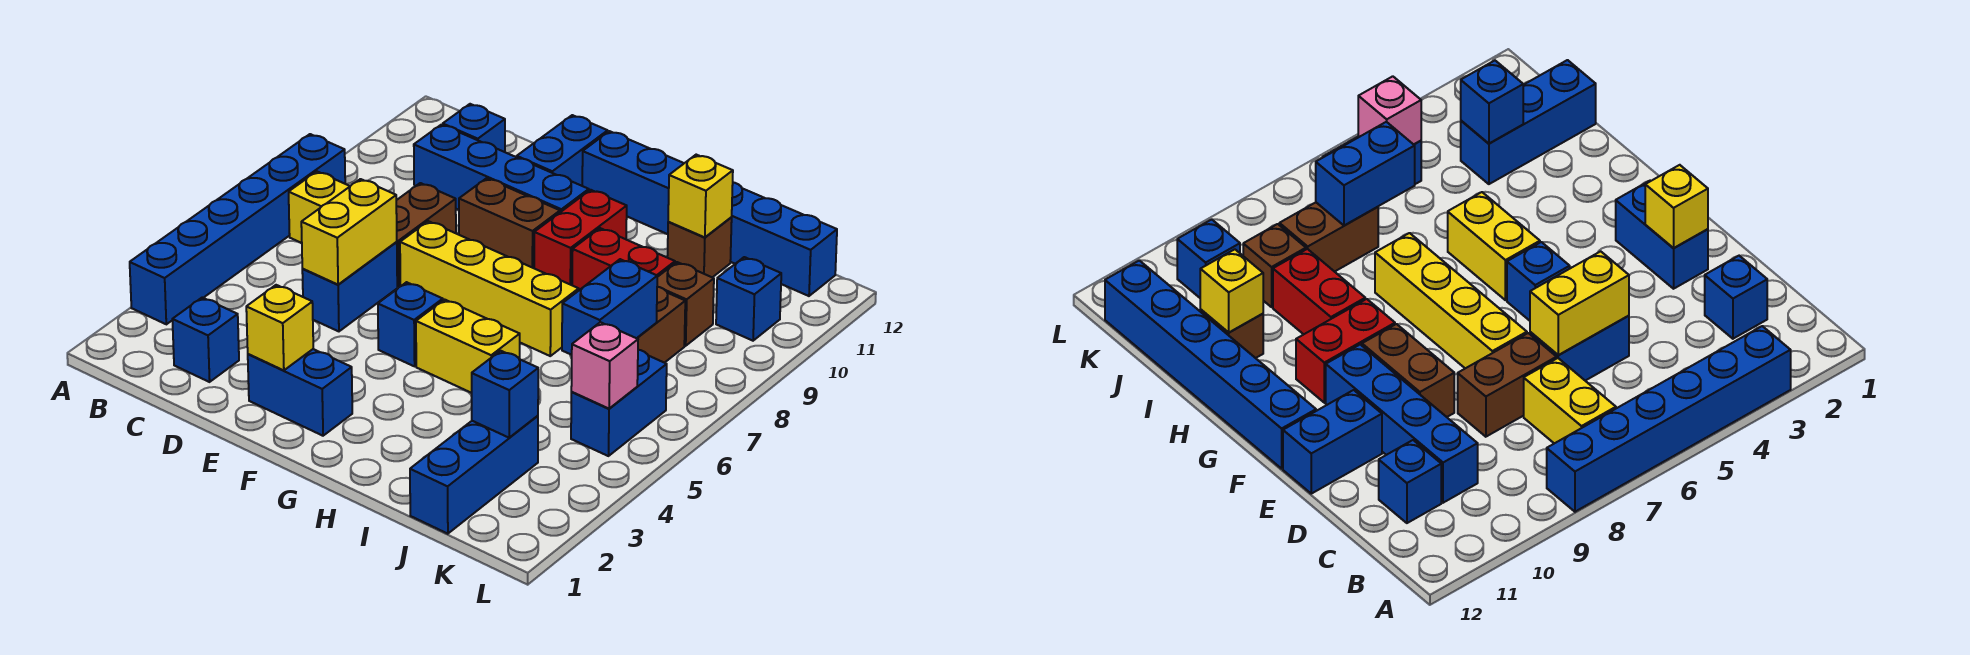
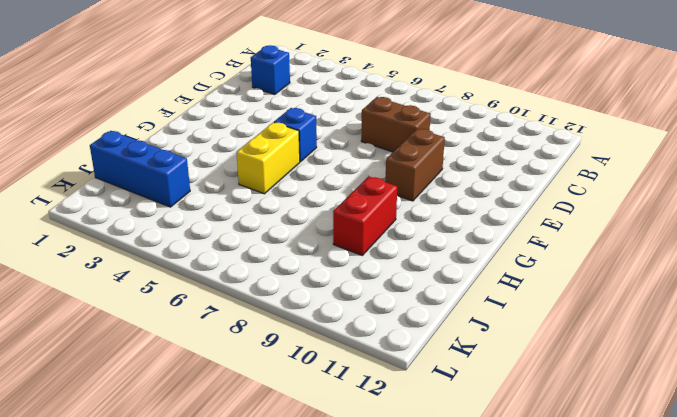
none -> blue brick A3:A8 level 1
none -> yellow brick B7:C7 level 1
none -> blue brick C10:F10 level 1

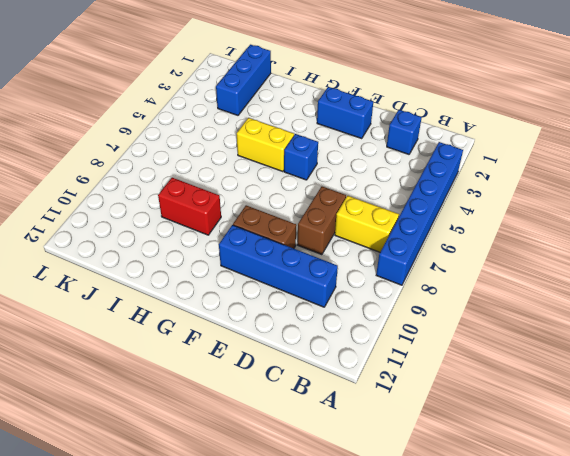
none -> blue brick C11 level 1
none -> blue brick D5:D6 level 1
none -> yellow brick E7:H7 level 1

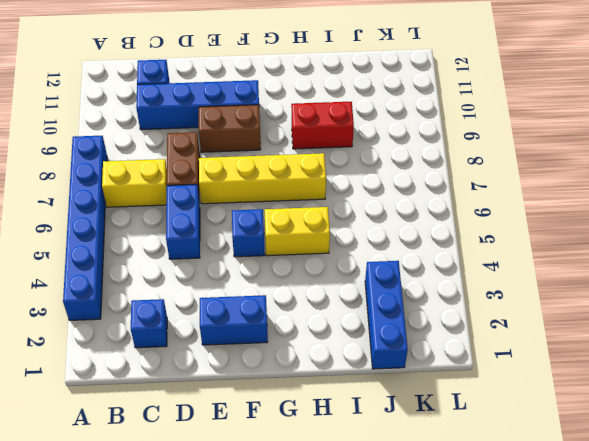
none -> blue brick E11:E12 level 1
none -> blue brick F12:K12 level 1
none -> red brick G9:G10 level 1

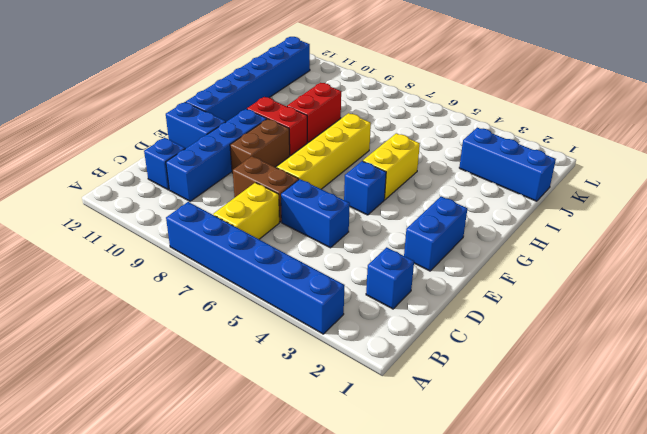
none -> brown brick I11 level 1
none -> brown brick J7:J8 level 1
none -> brown brick J9 level 1

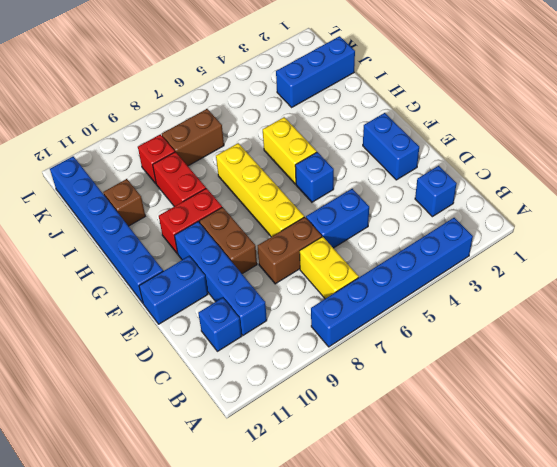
red brick J9 level 1 -> brown brick J9 level 1
none -> blue brick K5:K6 level 1
none -> blue brick K10 level 1
none -> yellow brick D5:D6 level 2

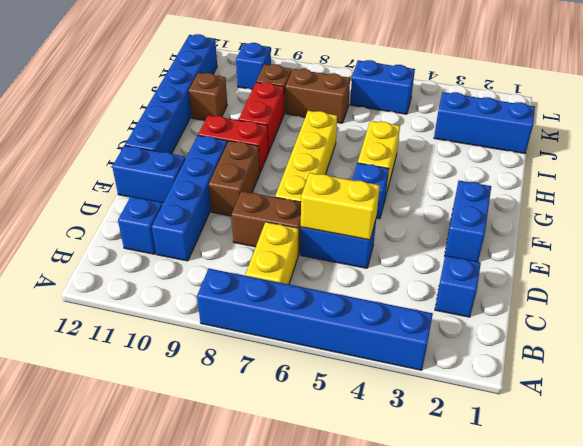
none -> yellow brick E2 level 2
none -> yellow brick I11 level 2
none -> blue brick J3 level 2

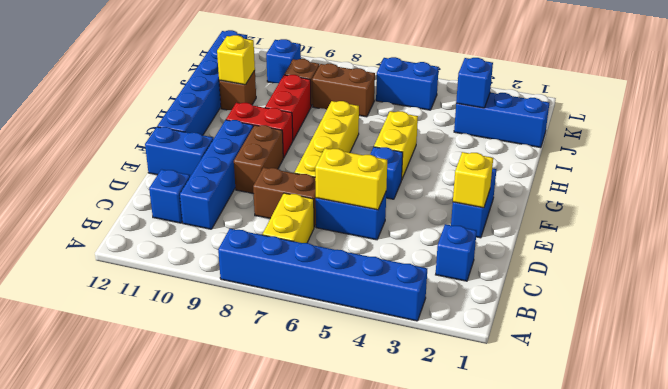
none -> blue brick J6:J7 level 2
none -> pink brick K5 level 2

